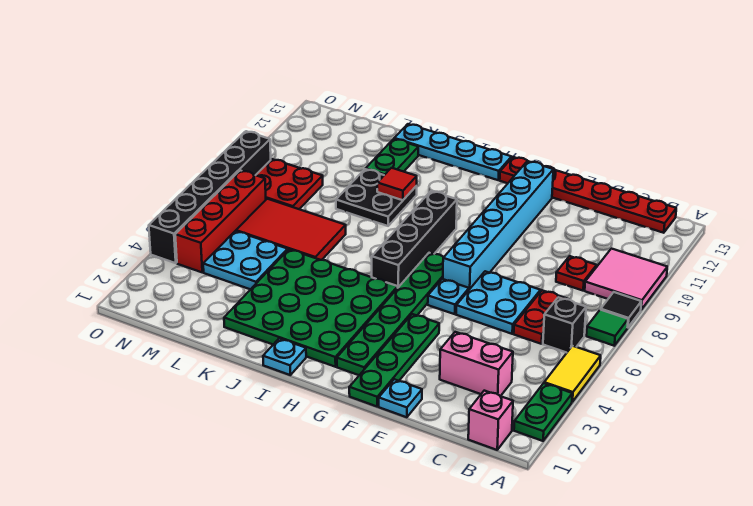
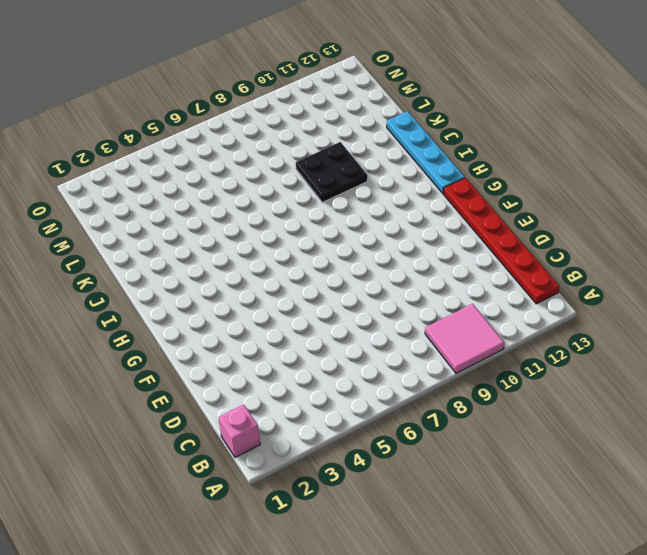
none -> green plate A2:A3 level 1
none -> yellow tile A4:A5 level 1
none -> green tile A7 level 1

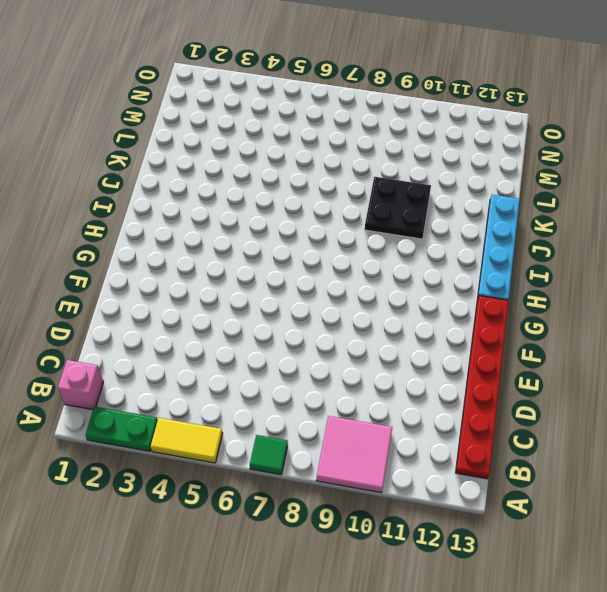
none -> black tile A8 level 1
none -> black brick B6 level 1
none -> pink brick C3:D3 level 1

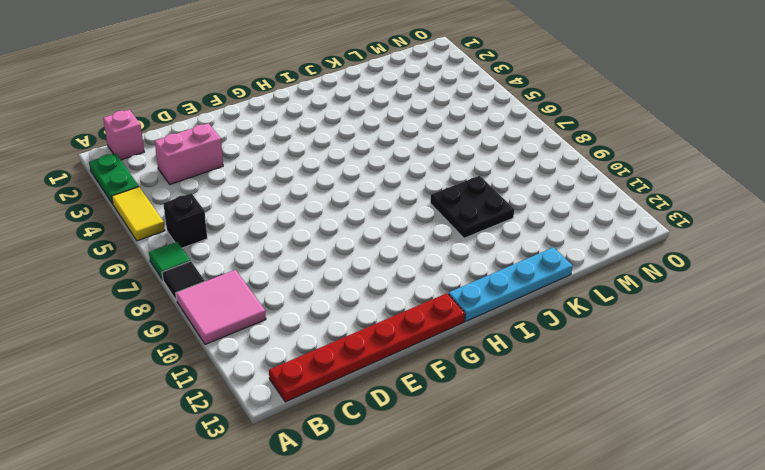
none -> red plate C6:C7 level 1
none -> red plate C9 level 1
none -> cyan plate D6:E7 level 1

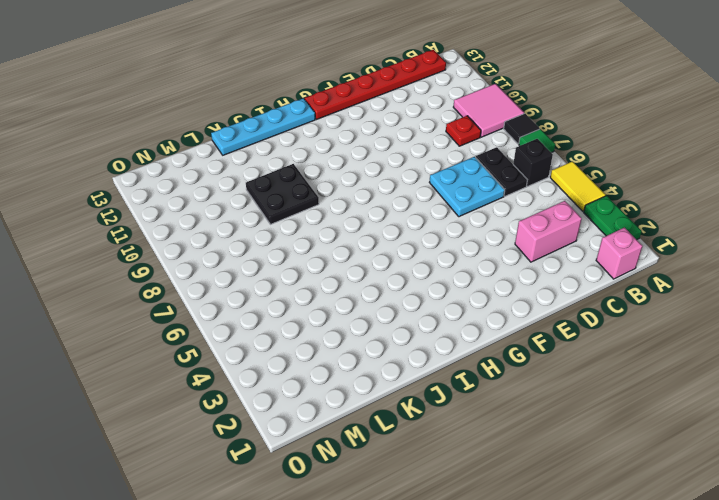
black plate C6:C7 level 1 -> red plate C6:C7 level 1
none -> cyan plate E1 level 1
none -> green plate F1:F4 level 1
none -> cyan plate F6 level 1

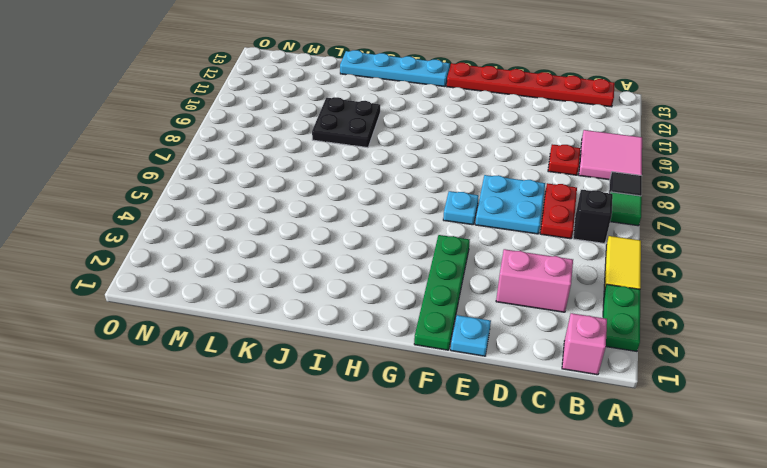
none -> cyan brick F7:F12 level 1
none -> green plate G2:G7 level 1
none -> green plate H2:K5 level 1

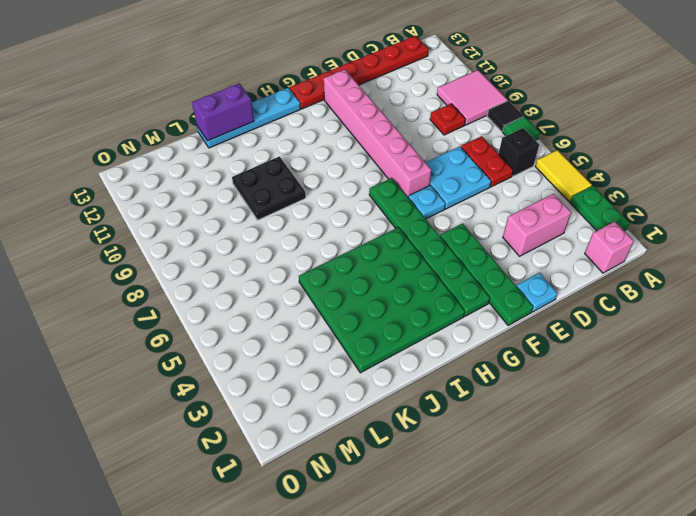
pink brick F7:F12 level 1 -> cyan brick F7:F12 level 1
purple brick J13:K13 level 2 -> none
none -> black brick H6:H9 level 1
none -> cyan plate I1 level 1
none -> red tile K6:M7 level 1

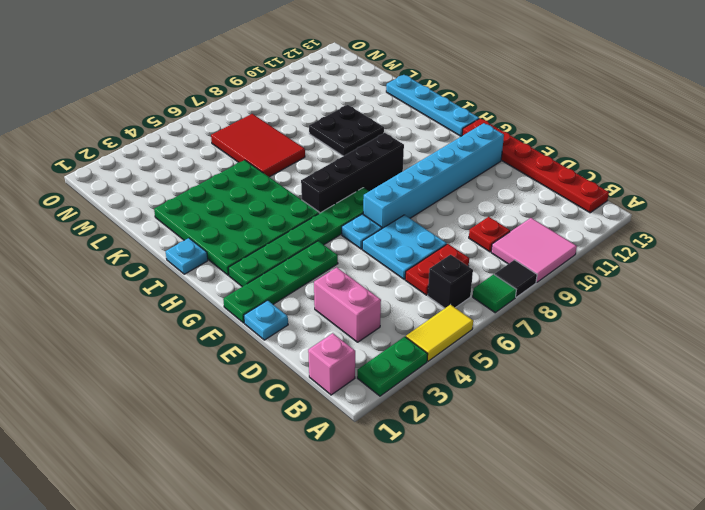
none -> green plate K11:K12 level 1
none -> cyan plate L4:M5 level 1
none -> red plate M8:N9 level 1

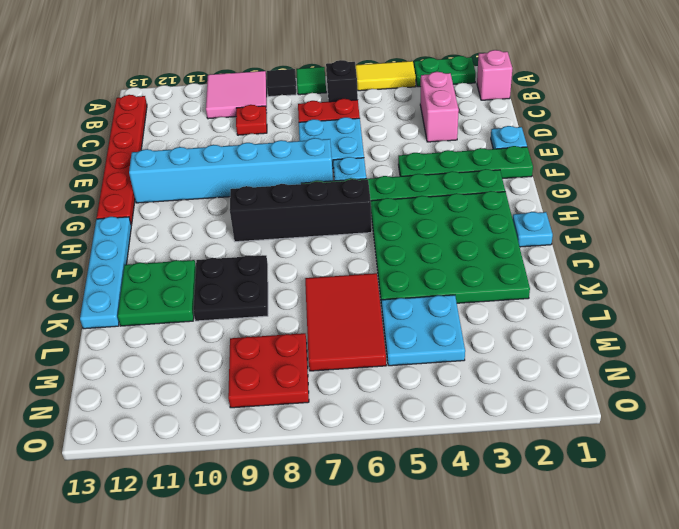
green plate J11:K12 level 1 -> green plate K11:K12 level 1
none -> red brick N4:N7 level 1
none -> black brick O4:O9 level 1
none -> red tile J10 level 2

